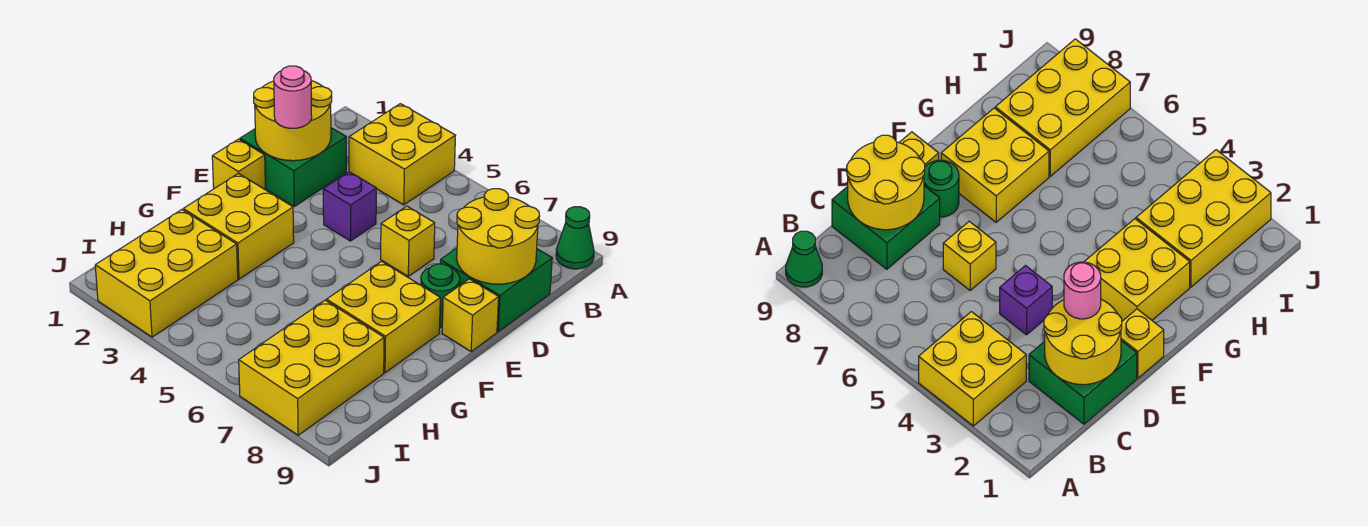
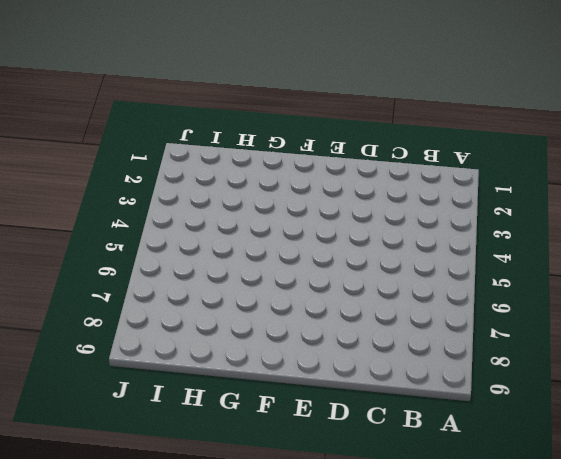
none -> yellow brick A3:B4 level 1
none -> green cone A9 level 1
none -> green brick C1:D2 level 1

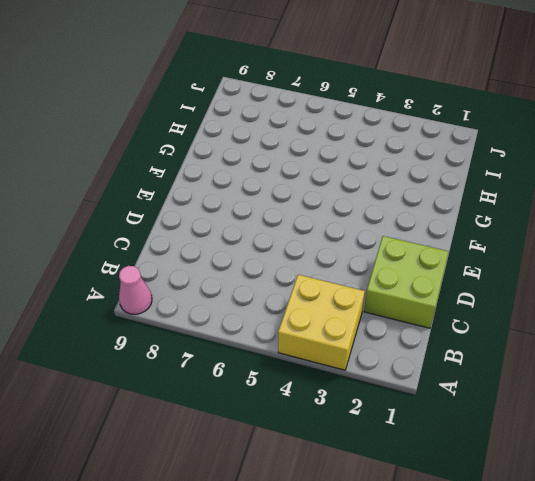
pink cone A9 level 1 -> green cone A9 level 1
lime brick C1:D2 level 1 -> green brick C1:D2 level 1
none -> green brick C8:D9 level 1
none -> purple brick D4 level 1
none -> yellow brick D6 level 1

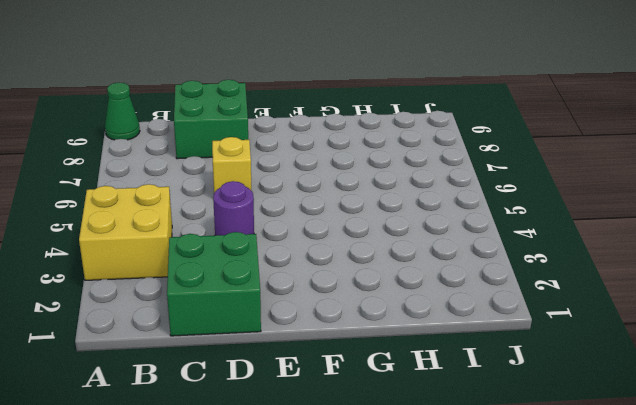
purple round brick D4 level 1 -> purple brick D4 level 1
none -> yellow brick E1 level 1
none -> green round brick E8 level 1
none -> yellow brick E9 level 1

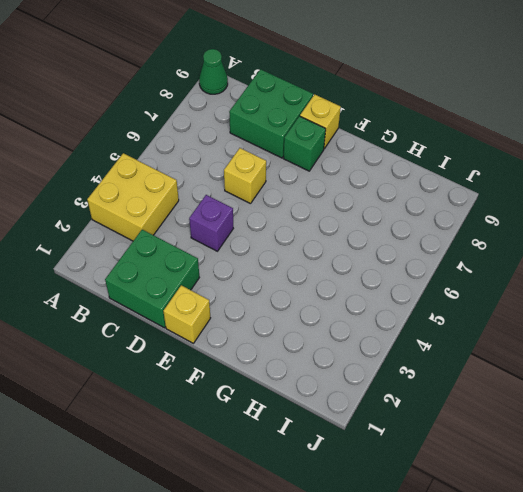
green brick E8 level 1 -> green round brick E8 level 1
none -> yellow brick F2:G3 level 1
none -> yellow brick F7:G8 level 1
none -> yellow brick H2:J3 level 1

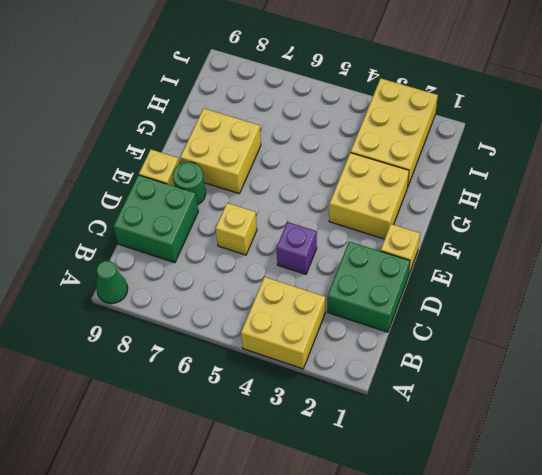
none -> yellow brick H7:J8 level 1
none -> yellow round brick C1:D2 level 2
none -> yellow round brick C8:D9 level 2

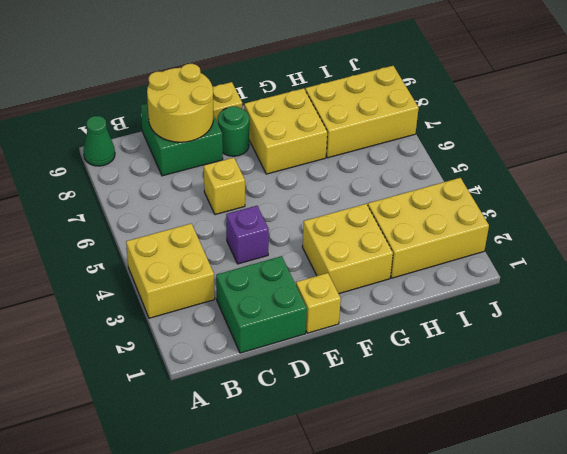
none -> yellow round brick C1:D2 level 2
none -> pink round brick D2 level 3

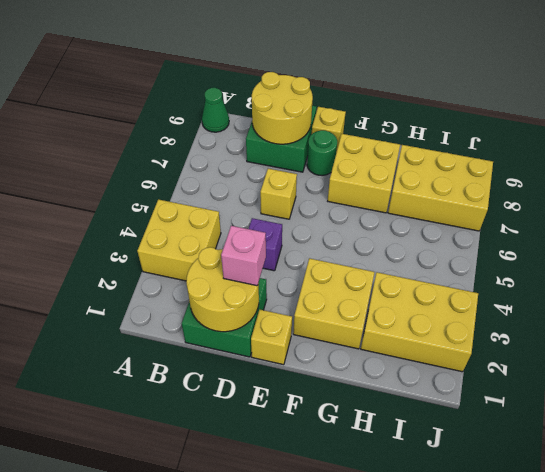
pink brick D2 level 3 -> pink round brick D2 level 3

